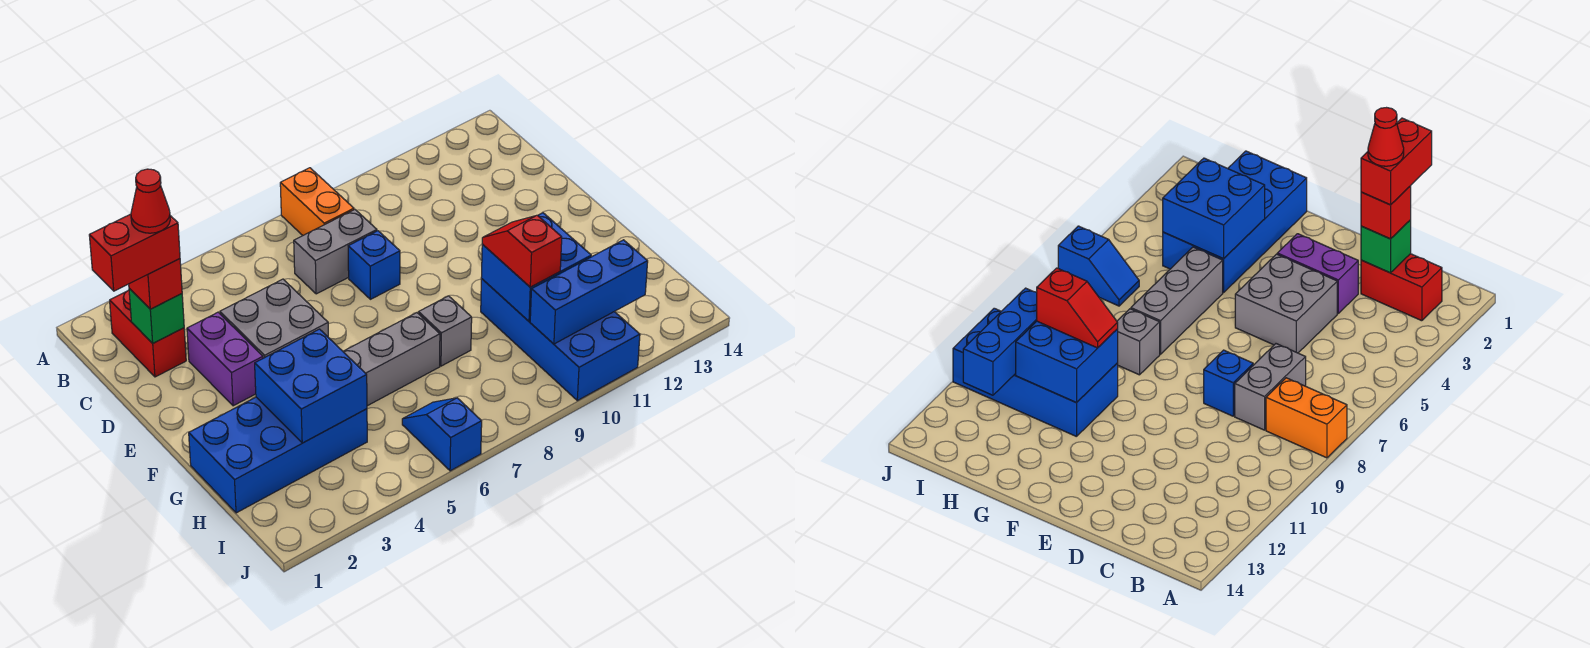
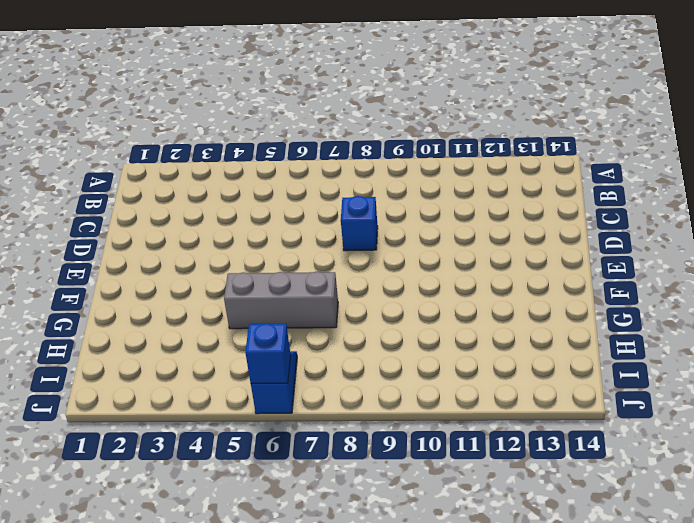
blue brick J6 level 2 -> none
none -> orange brick A8:B8 level 1
none -> red brick B2:C2 level 1
none -> grey brick C7:C8 level 1

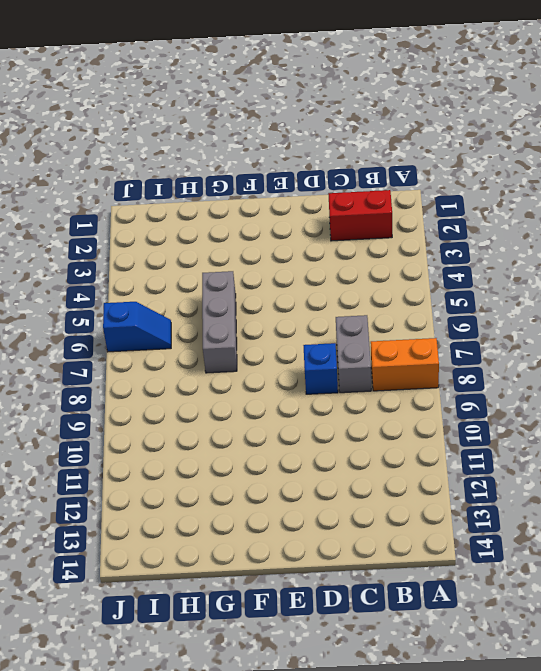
none -> purple brick D3:E3 level 1
none -> grey brick D4:E5 level 1
none -> blue brick G1:H4 level 1

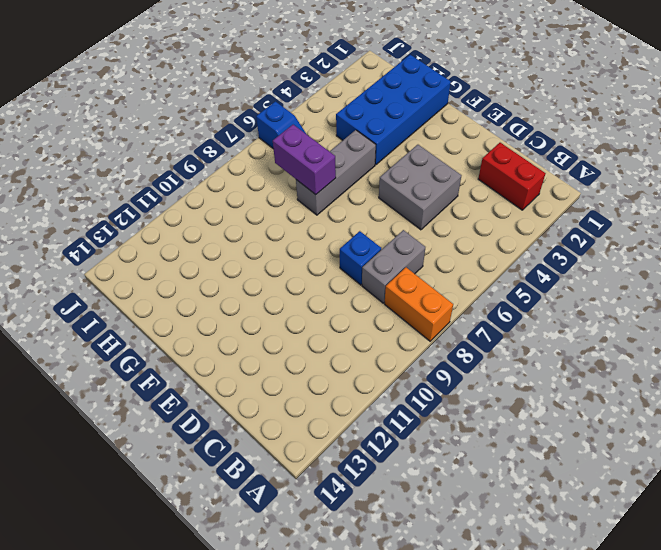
purple brick G7:H7 level 2 -> purple brick D3:E3 level 1
none -> grey brick G8 level 1
none -> blue brick G10:J11 level 1
none -> green brick C2 level 2

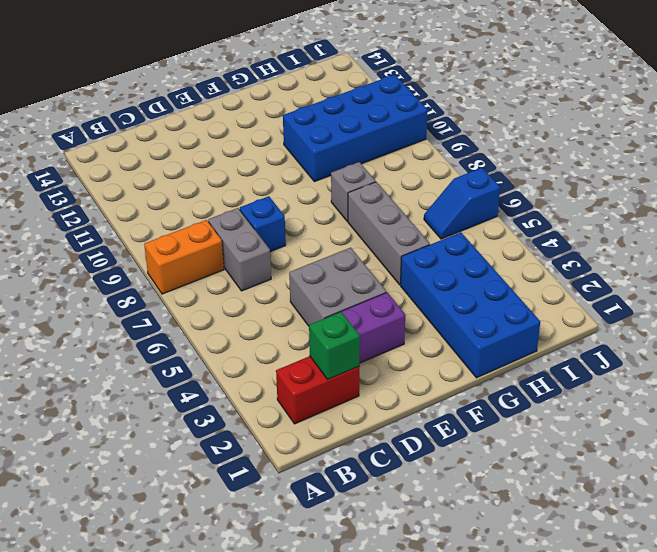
none -> blue brick G3:H4 level 2
none -> blue brick G10:H11 level 2
none -> blue brick I10:I12 level 2

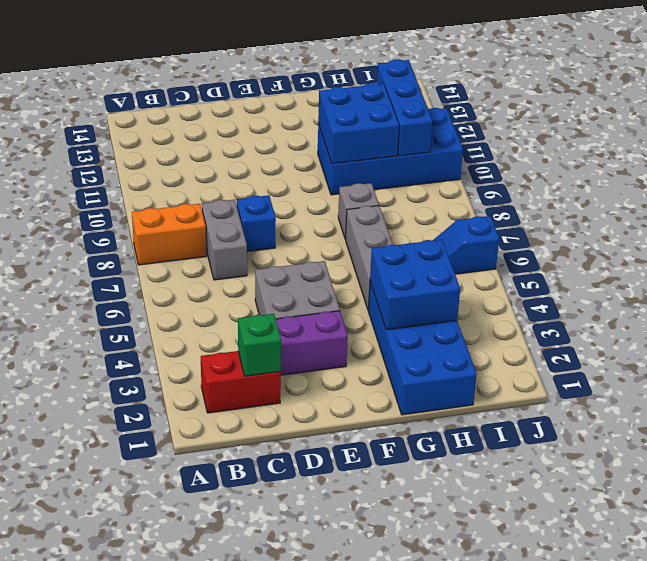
none -> red brick C2 level 3
none -> red slope G10:H10 level 3 top H
none -> red brick C1:C2 level 4

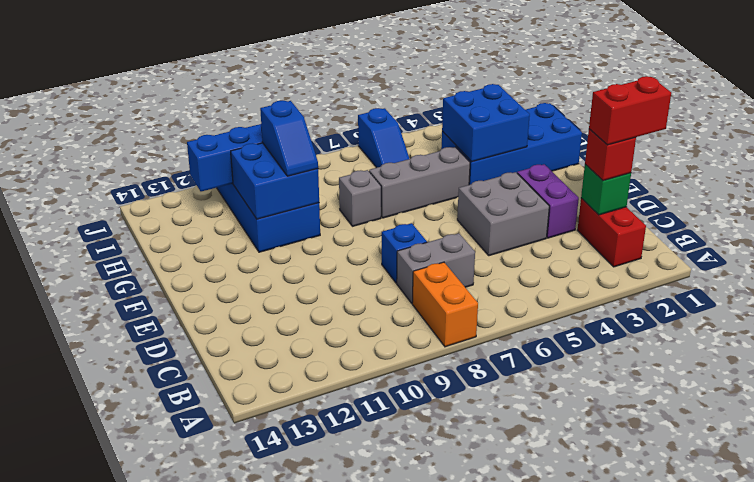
blue slope G10:H10 level 3 top H -> red slope G10:H10 level 3 top H
none -> red cone C2 level 5

